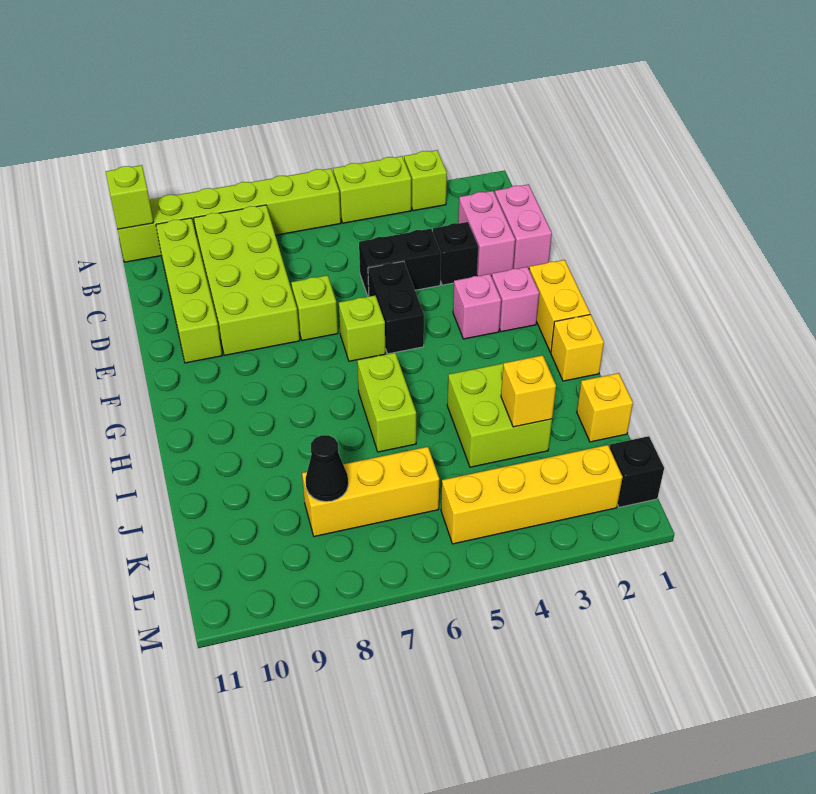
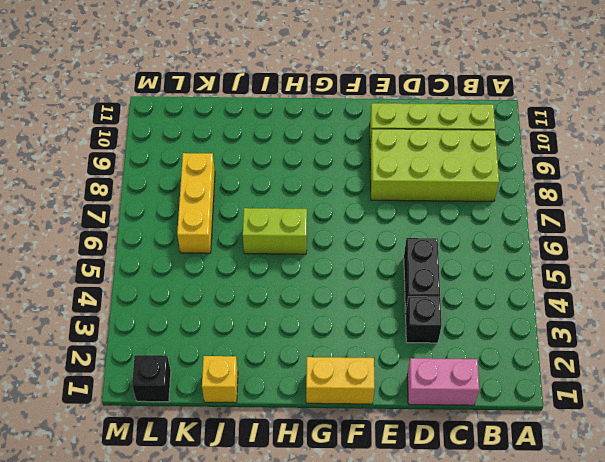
none -> lime brick A3 level 1
none -> lime brick A4:A5 level 1
none -> lime brick A6:A11 level 1

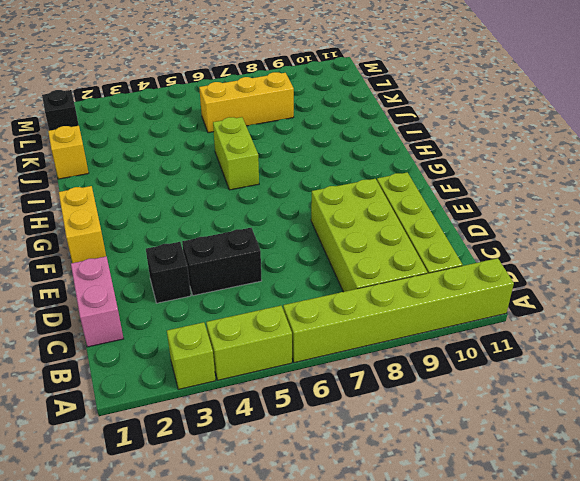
none -> pink brick C2:D2 level 1
none -> black brick E5:F5 level 1
none -> lime brick E7 level 1

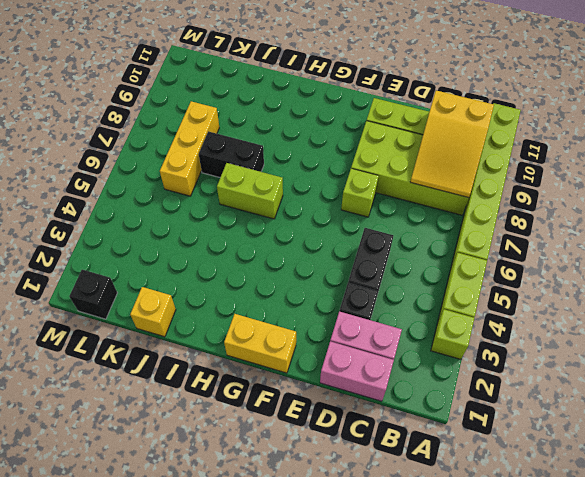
yellow slope B8:C10 level 2 top 10 -> none
black brick I7:J7 level 1 -> black brick E5:F5 level 1
none -> pink brick F2 level 1
none -> pink brick F3 level 1
none -> lime brick F6 level 1

